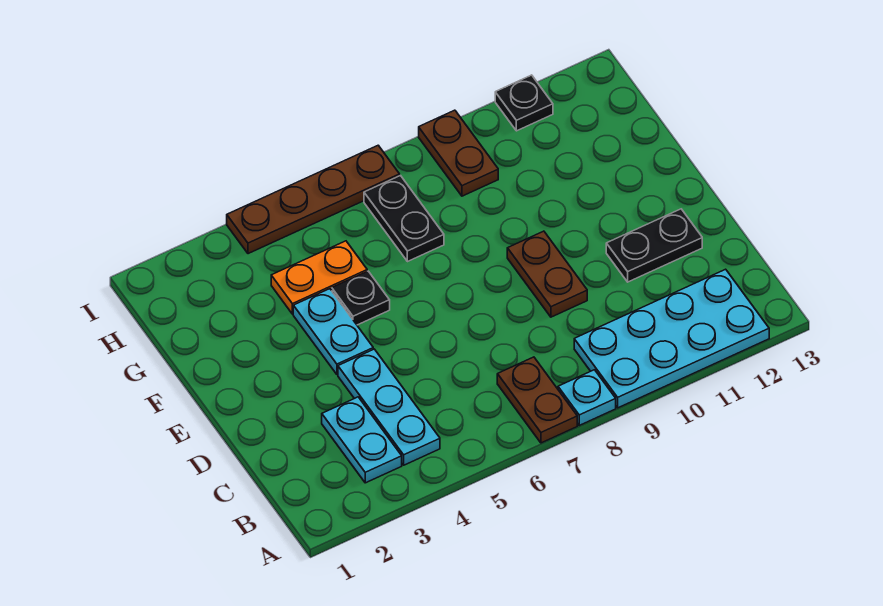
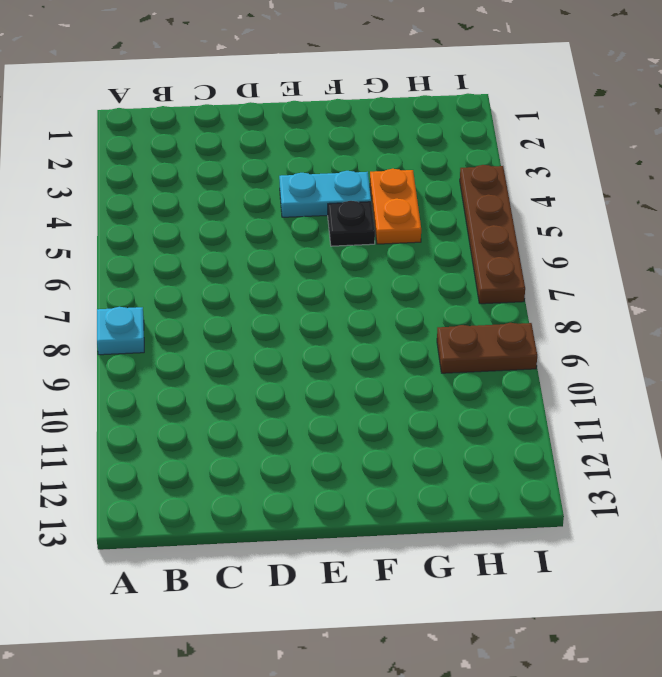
none -> brown plate A7:B7 level 1
none -> cyan plate A9:B12 level 1
none -> cyan plate B3:C3 level 1

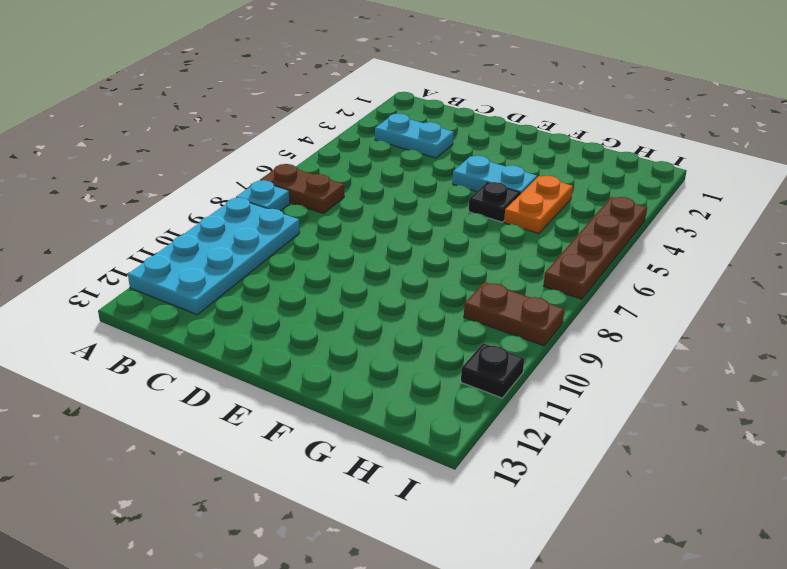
none -> cyan plate B4:D4 level 1
none -> brown plate D9:E9 level 1
none -> black plate D11:D12 level 1

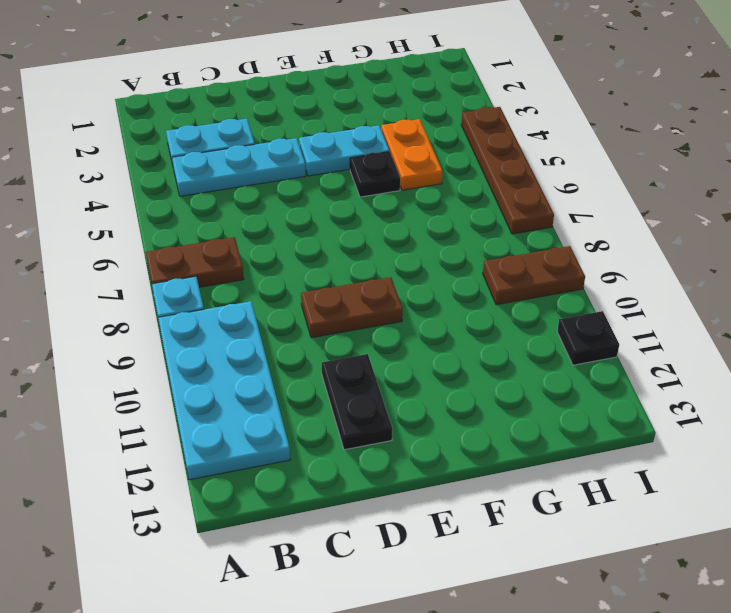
none -> black plate G7:H7 level 1

